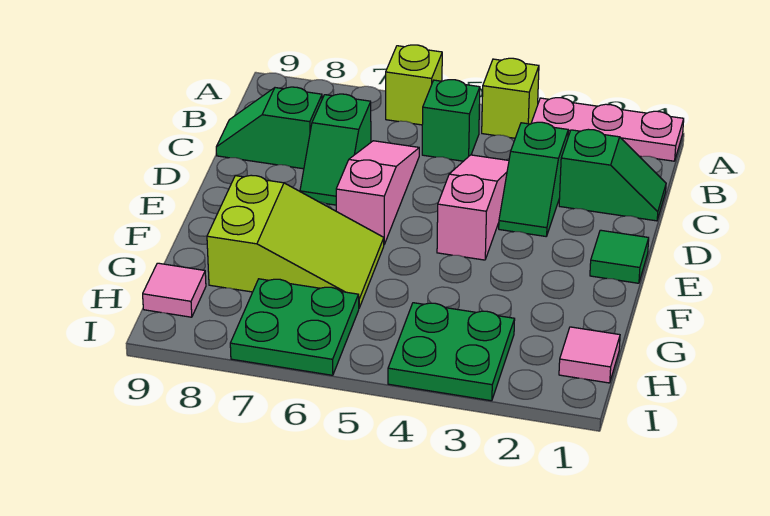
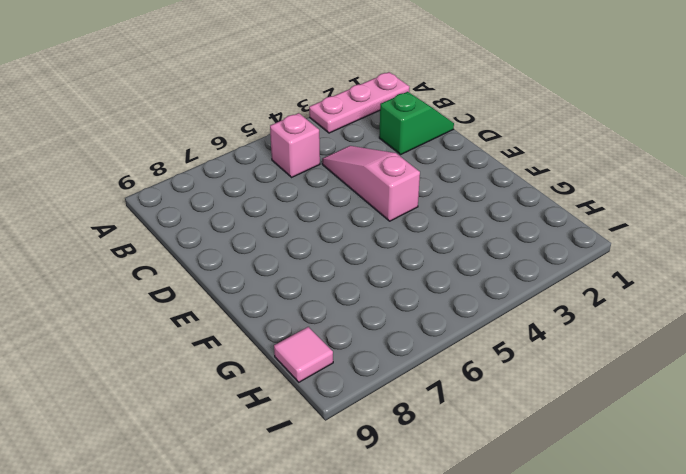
pink brick B5 level 1 -> green brick B5 level 1
none -> lime brick A4 level 1
none -> lime brick A6 level 1
none -> green slope C3:D3 level 1 top C

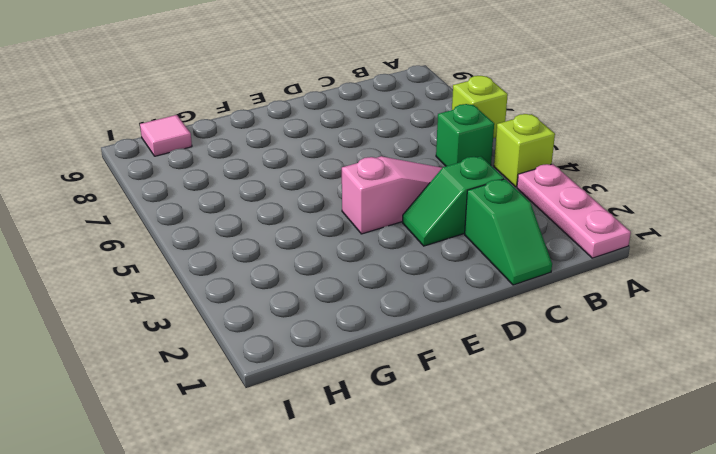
none -> pink slope C6:E6 level 1 top E
none -> green slope C7:D7 level 1 top C
none -> green slope C8:C9 level 1 top 8

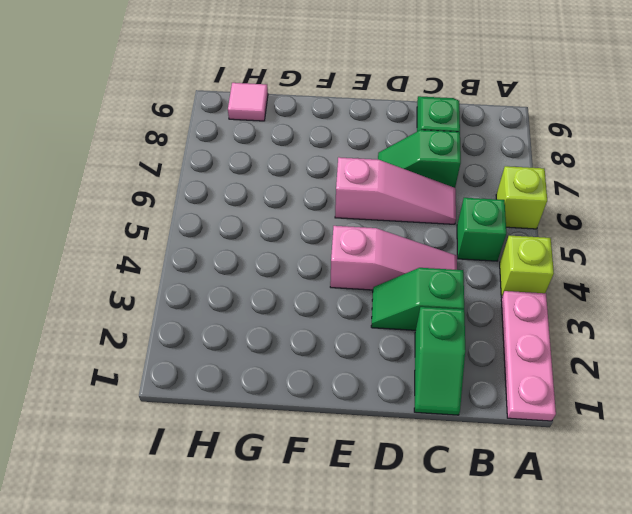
none -> green tile E1 level 1
none -> lime slope F6:G8 level 1 top 8
none -> pink tile H1 level 1

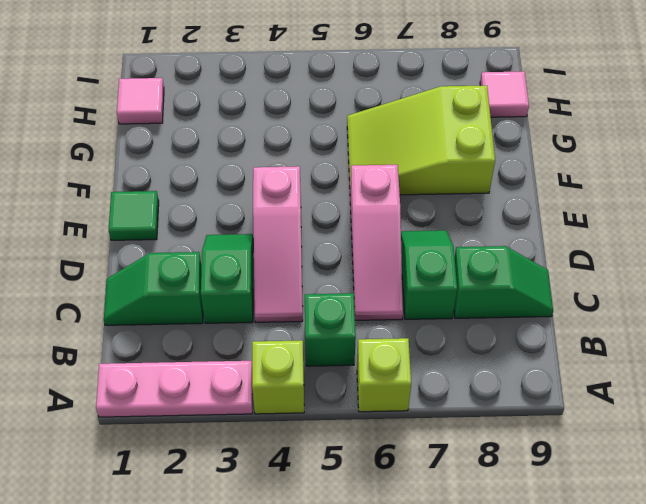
none -> green plate H3:I4 level 1
none -> green plate H6:I7 level 1

